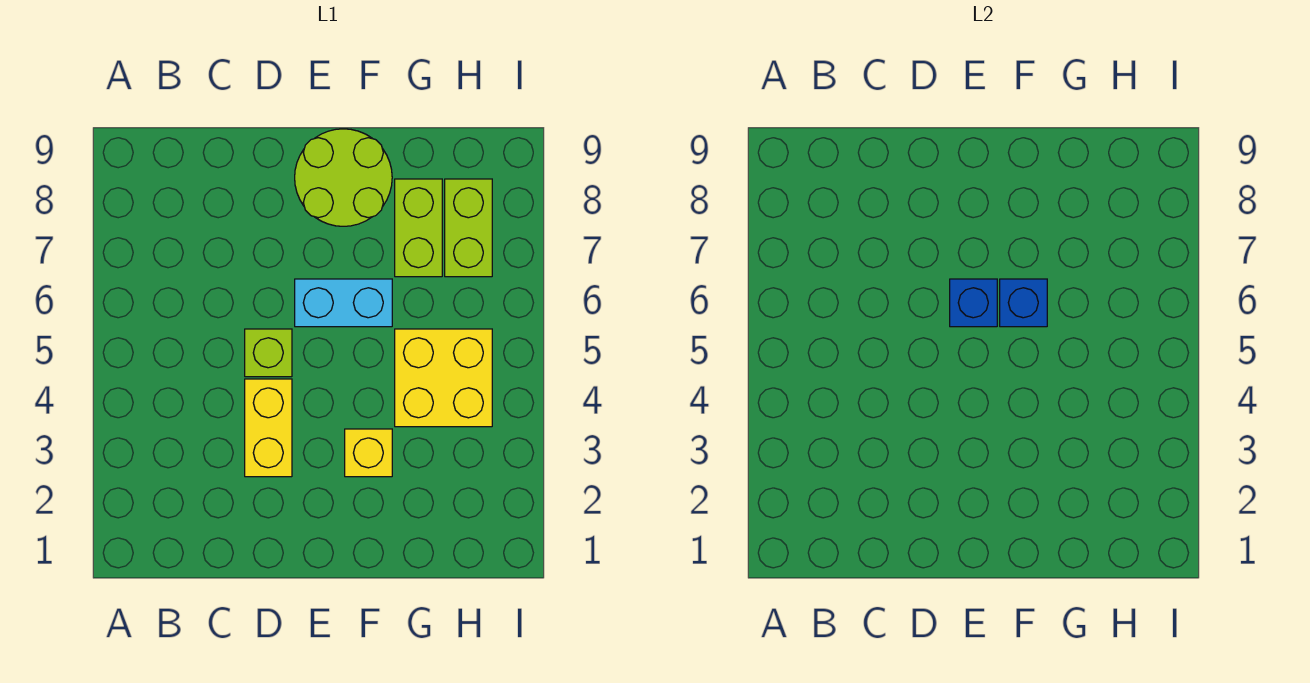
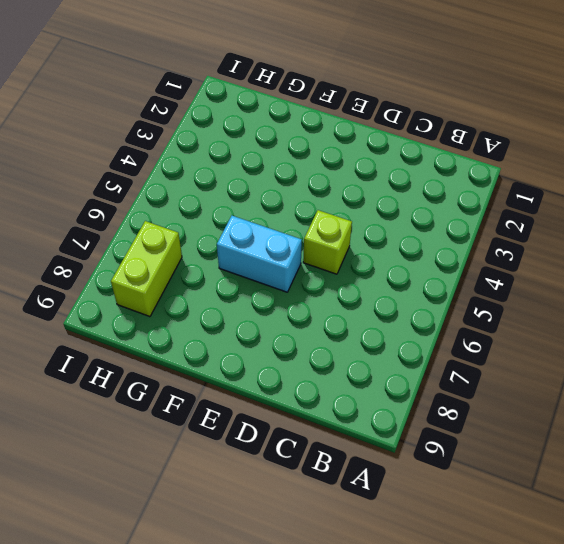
none -> yellow brick D3:D4 level 1
none -> lime round brick E8:F9 level 1

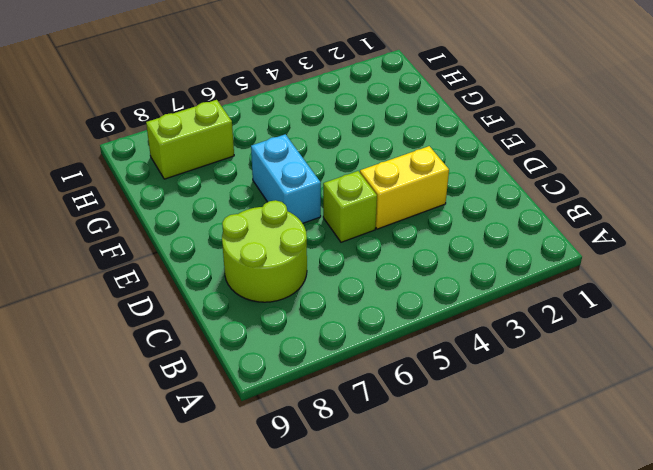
lime round brick C7:D8 level 1 -> lime round brick E8:F9 level 1
none -> yellow brick F3 level 1
none -> yellow brick G4:H5 level 1

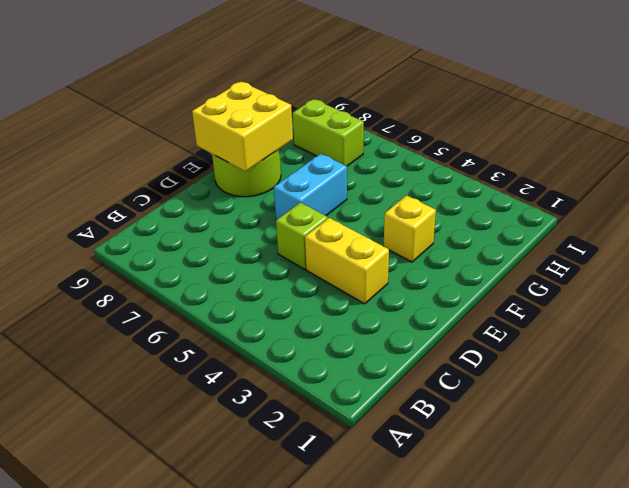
yellow brick E8:F9 level 2 -> yellow brick G4:H5 level 1
none -> lime brick G7:G8 level 1
none -> blue brick E6 level 2

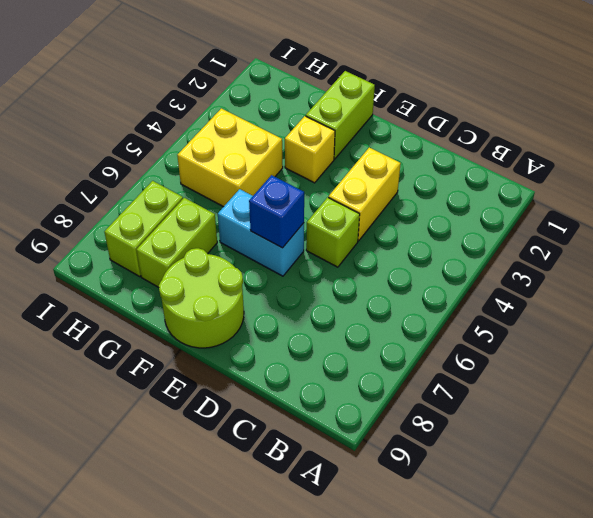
lime brick F1:F2 level 1 -> none
none -> blue brick F6 level 2

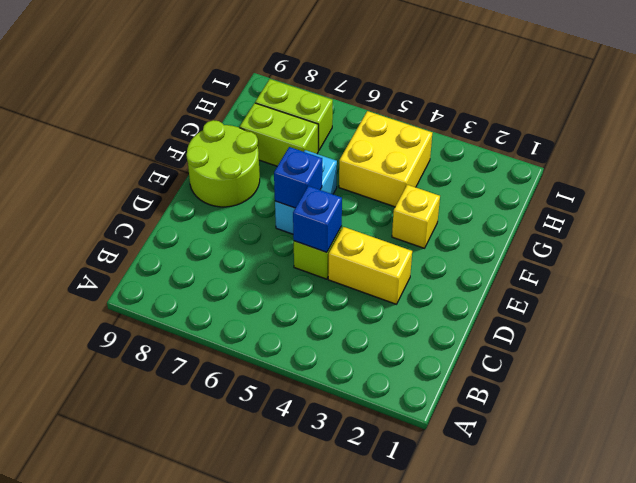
blue brick D5 level 2 -> blue brick F6 level 2

